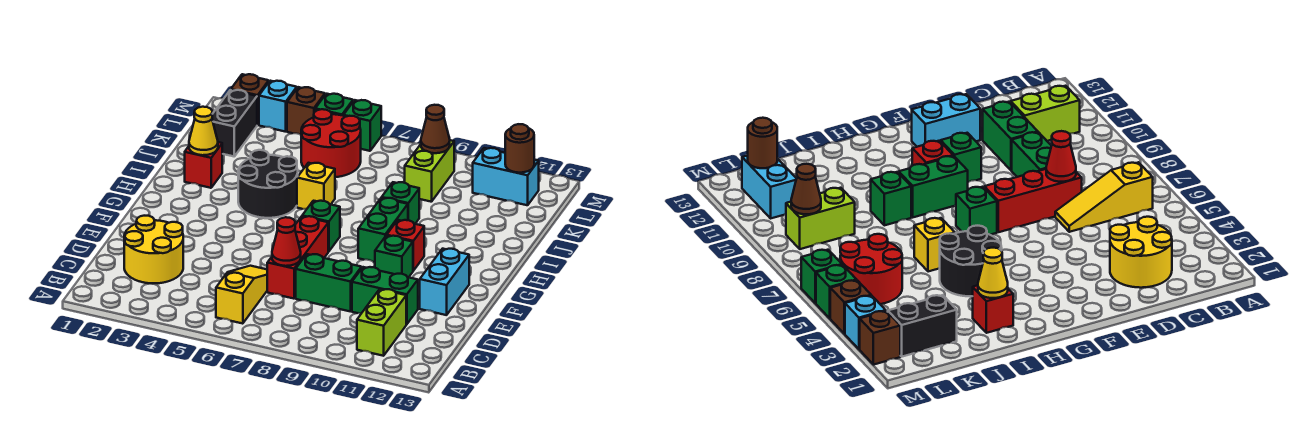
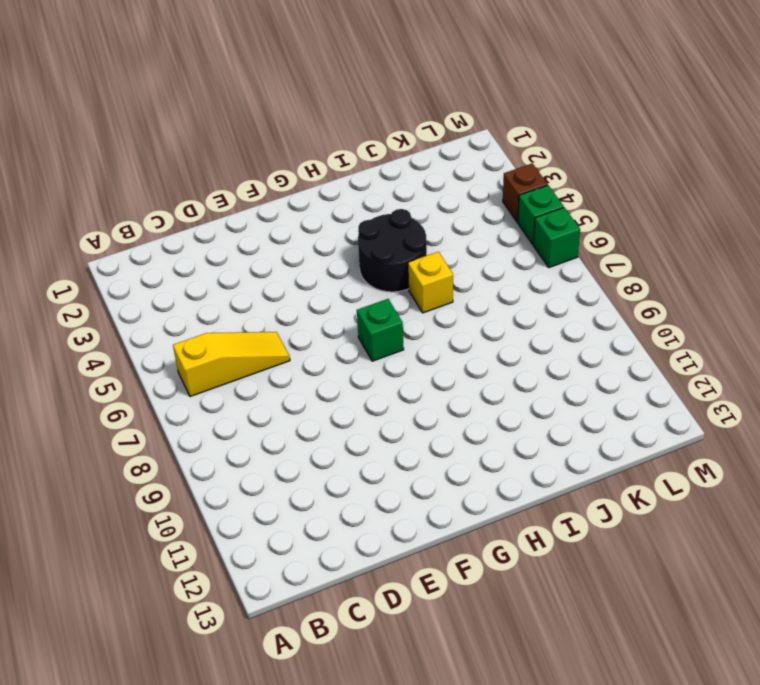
none -> lime brick B11:C11 level 1
none -> yellow round brick C2:D3 level 1
none -> red brick D7:F7 level 1

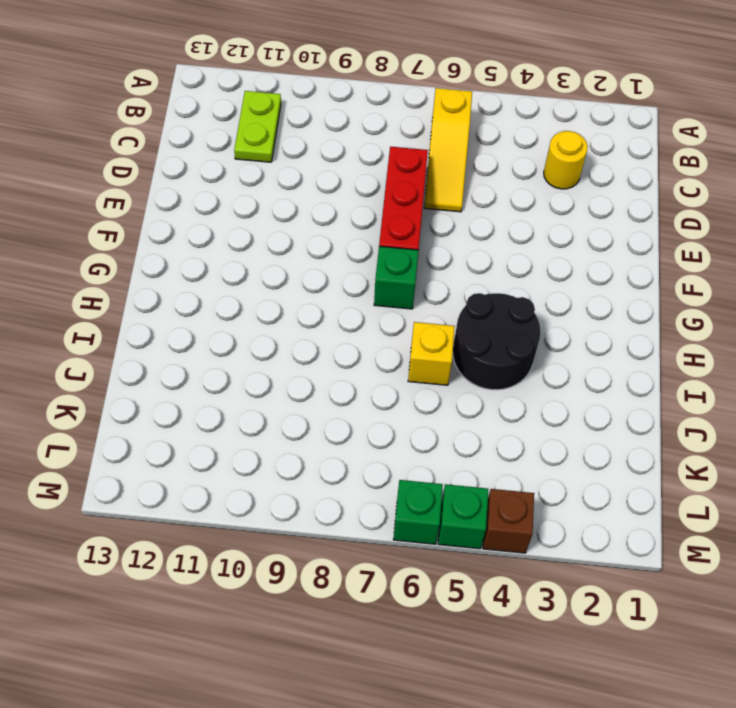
lime plate B11:C11 level 1 -> lime brick B11:C11 level 1
yellow round brick C3 level 1 -> yellow round brick C2:D3 level 1
none -> green brick D8:D9 level 1
none -> green brick D10:D11 level 1
none -> cyan brick E12:F12 level 1

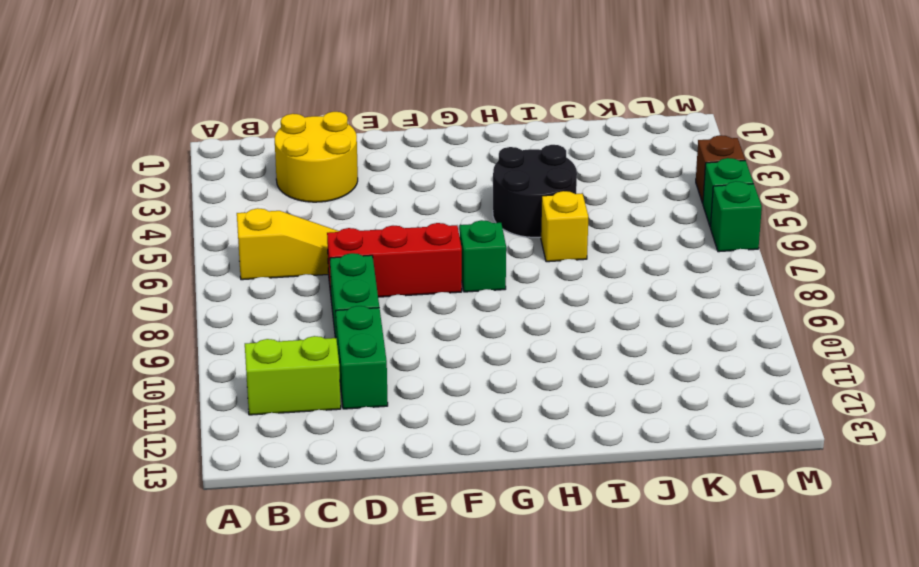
none -> cyan brick E12:F12 level 1
none -> green brick F10 level 1
none -> green brick G9:H9 level 1

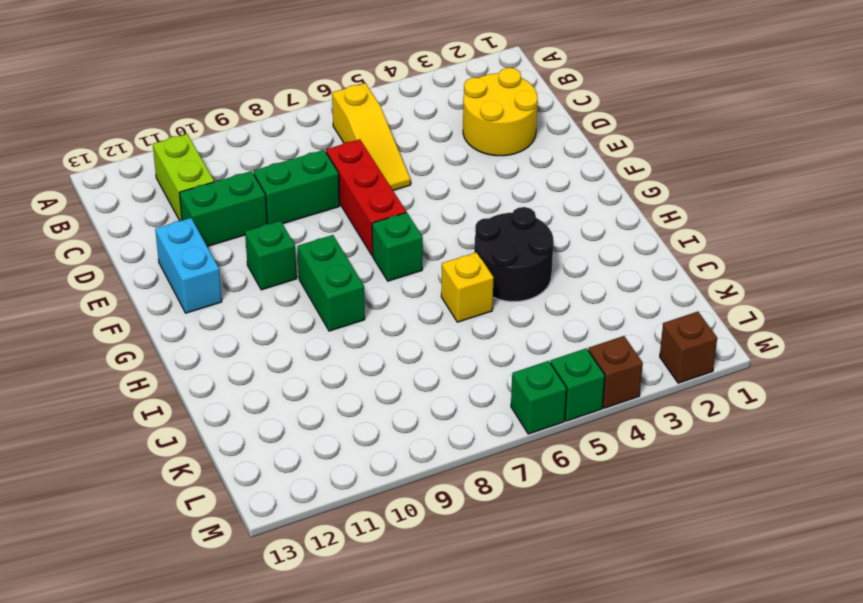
none -> red brick G10 level 1
none -> red brick I2 level 1
none -> green brick I9 level 1

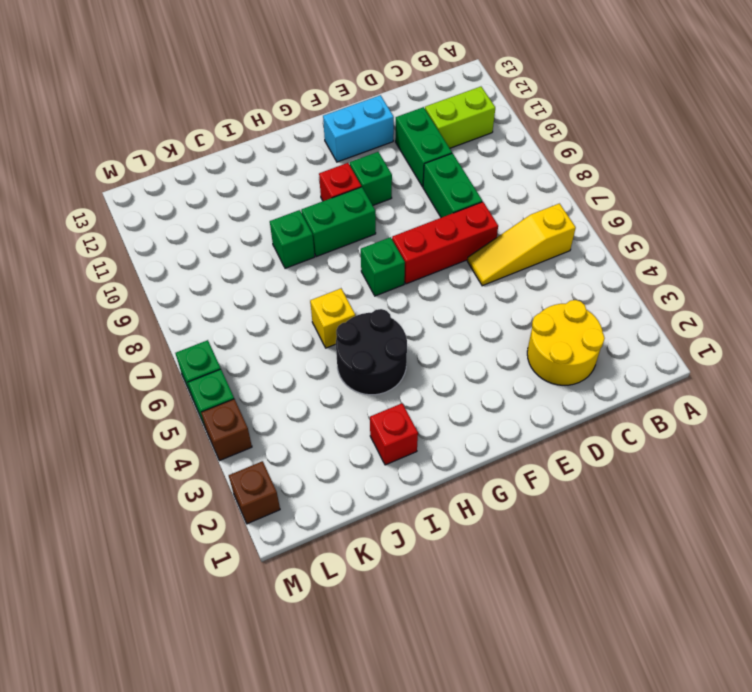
none -> black brick K2:L2 level 1
none -> red round brick K5:L6 level 1
none -> lime brick K9:L9 level 1

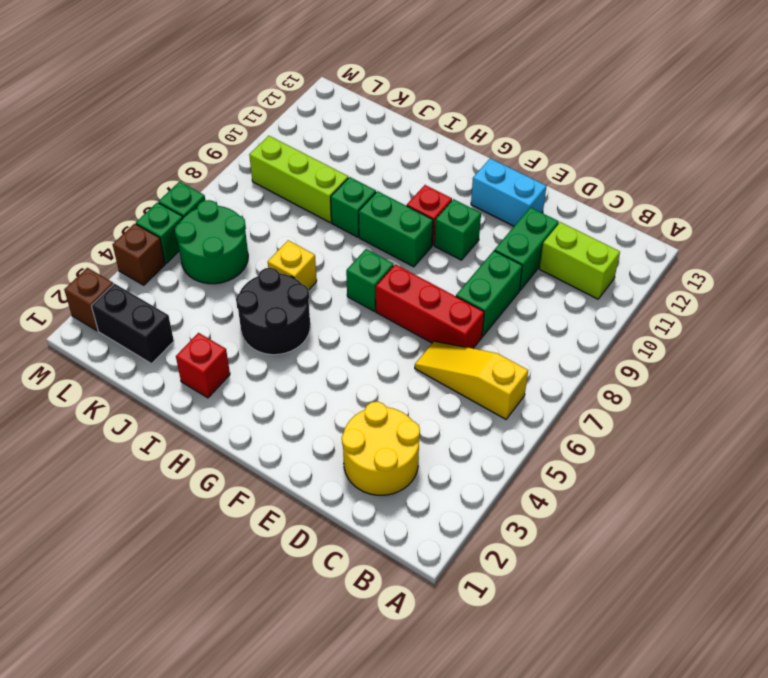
lime brick J9:L9 level 1 -> lime brick K9:L9 level 1
green round brick K5:L6 level 1 -> red round brick K5:L6 level 1
none -> cyan brick L11:L12 level 1
none -> cyan brick M3 level 1
none -> red cone D7 level 2

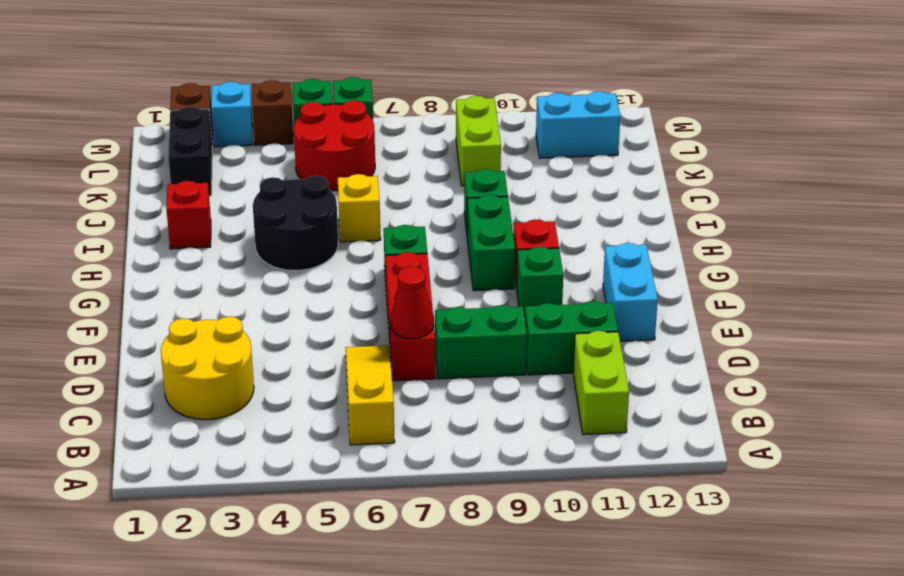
none -> yellow cone I2 level 2
none -> brown cone L9 level 2
none -> brown round brick L12 level 2

